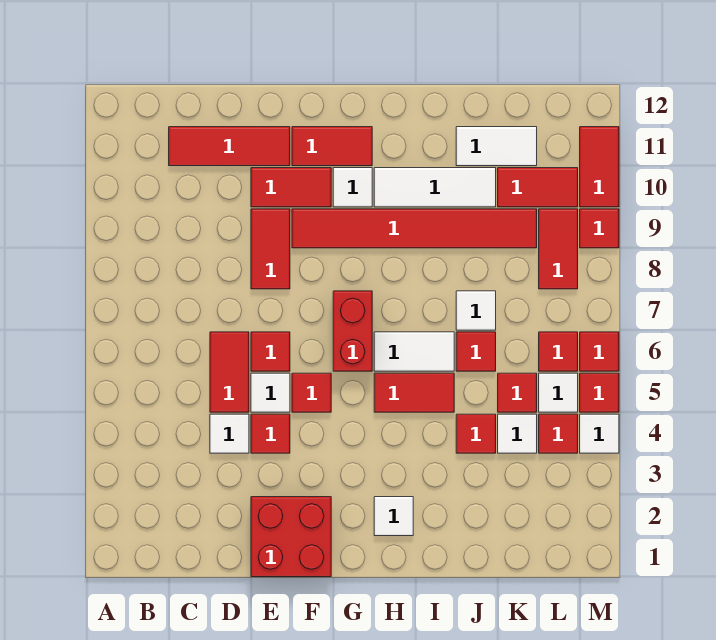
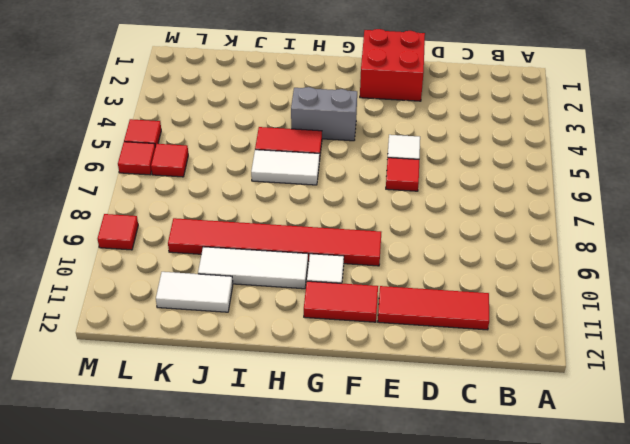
grey brick G4:H4 level 1 -> none
none -> white tile D4 level 1
none -> red tile D5:D6 level 1
none -> red tile E4 level 1
none -> red tile E8:E9 level 1

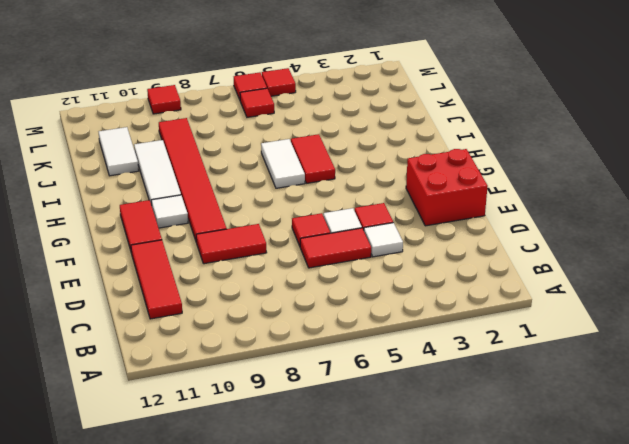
none -> red tile E10:F10 level 1
none -> red tile F5 level 1
none -> red brick G6:G7 level 1
none -> white tile H2 level 1

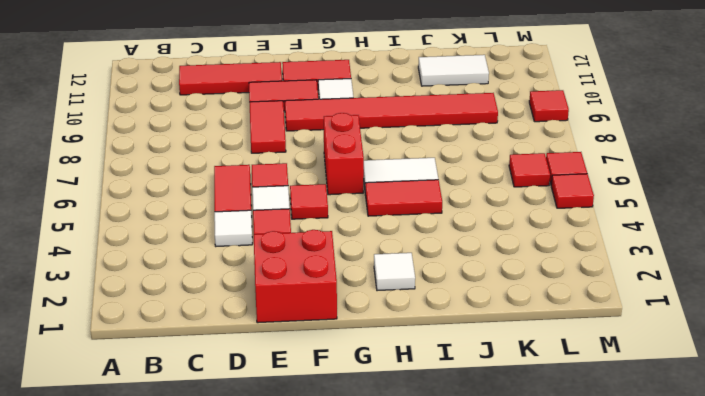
none -> white tile H10:J10 level 1
none -> red tile J4 level 1
none -> red tile J6 level 1
none -> white tile J7 level 1

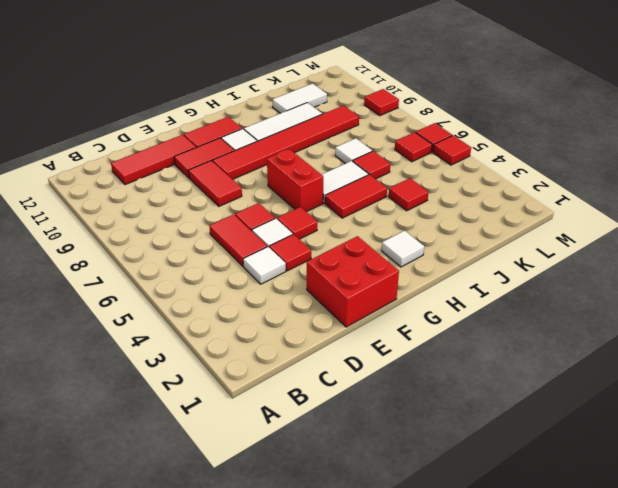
none -> white tile K4 level 1
none -> red tile K5 level 1
none -> red tile K10:L10 level 1
none -> red tile L4 level 1

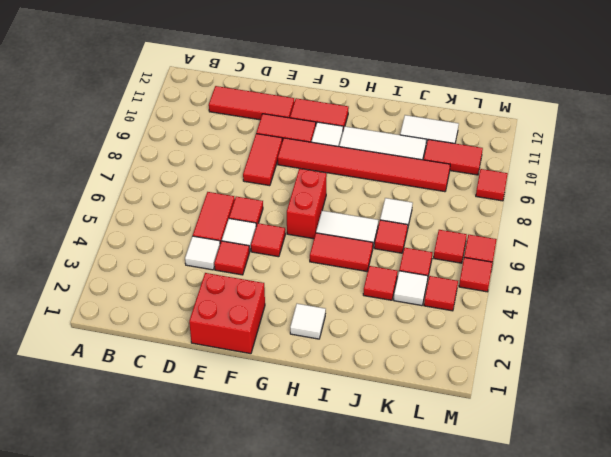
none -> white tile L5 level 1
none -> red tile L8:L9 level 1
none -> white tile M4 level 1
none -> red tile M10:M11 level 1

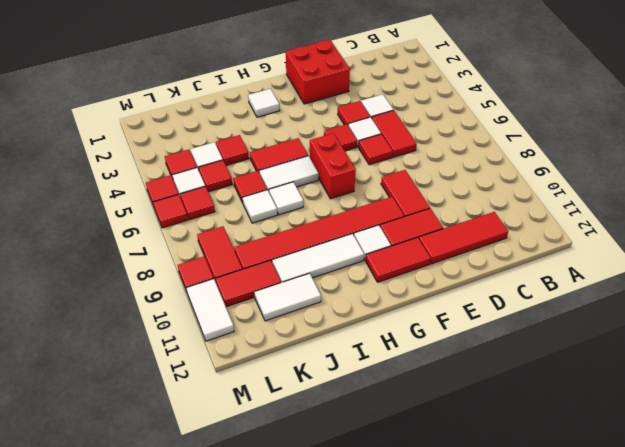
white tile I7 level 1 -> white tile M4 level 1
white tile M10:M11 level 1 -> red tile M10:M11 level 1

